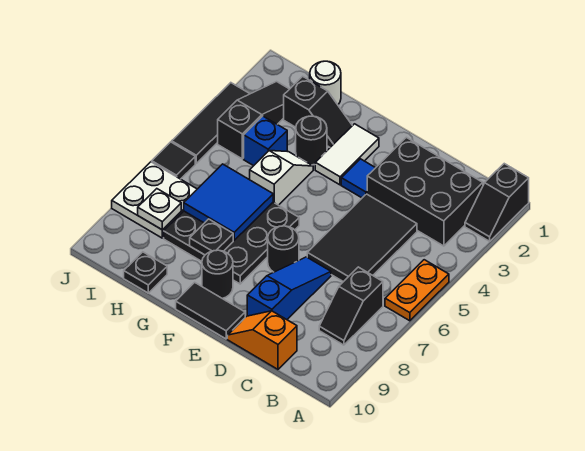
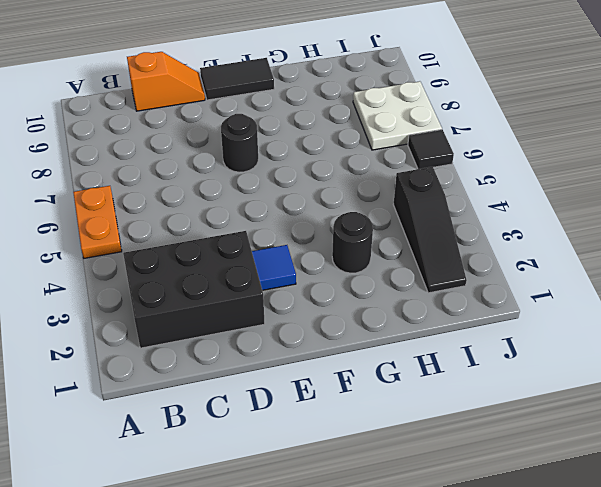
none -> black slope A1:A2 level 1 top 1
none -> black slope B7:B8 level 1 top 7
none -> black tile C4:D6 level 1

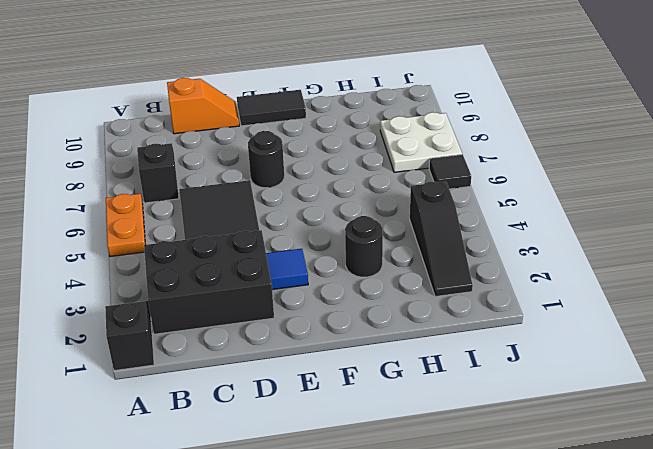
none -> blue slope D7:D9 level 1 top 9
none -> white tile F2:F3 level 1
none -> black plate F6:H8 level 1

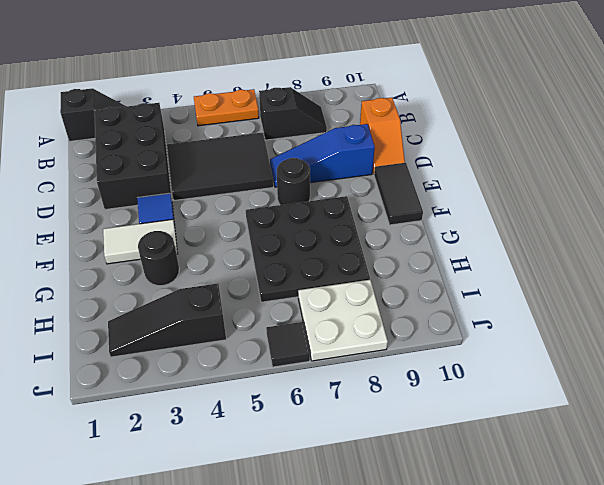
none -> black round brick F9 level 1
none -> black slope G2:H2 level 1 top H
none -> white slope G4:G5 level 1 top 5

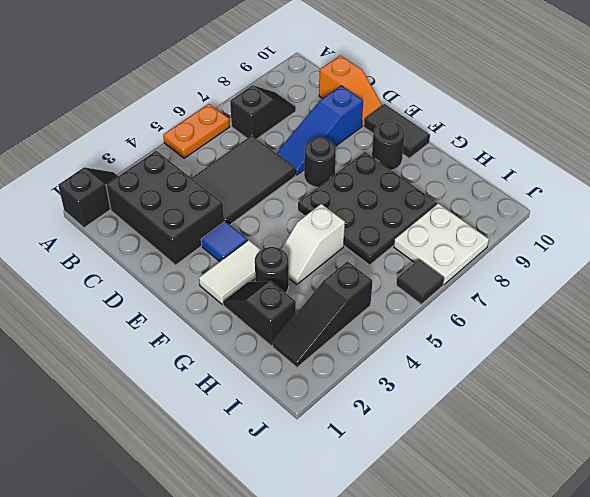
none -> white round brick H1 level 1
none -> blue brick H4 level 1
none -> black plate H10 level 1

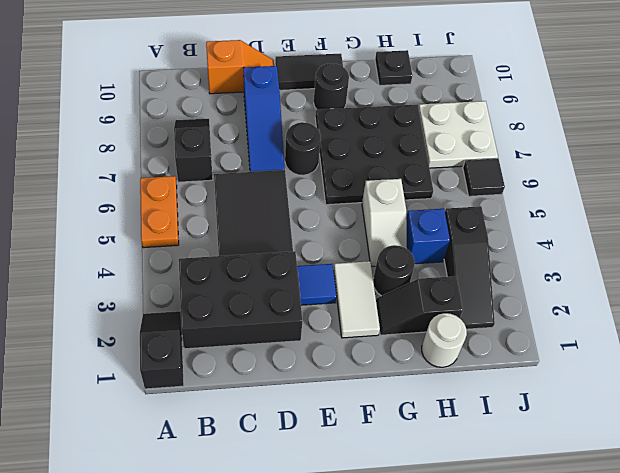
none -> black tile J3:J5 level 1
none -> blue tile G6:H7 level 2
none -> black plate G8 level 2

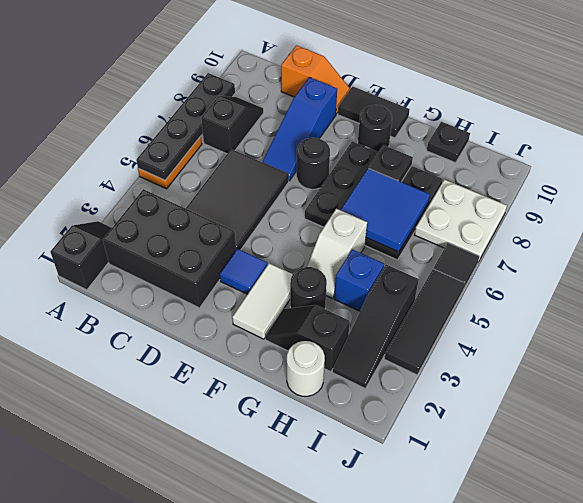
black plate A5:A8 level 2 -> none
none -> white plate I8 level 2

